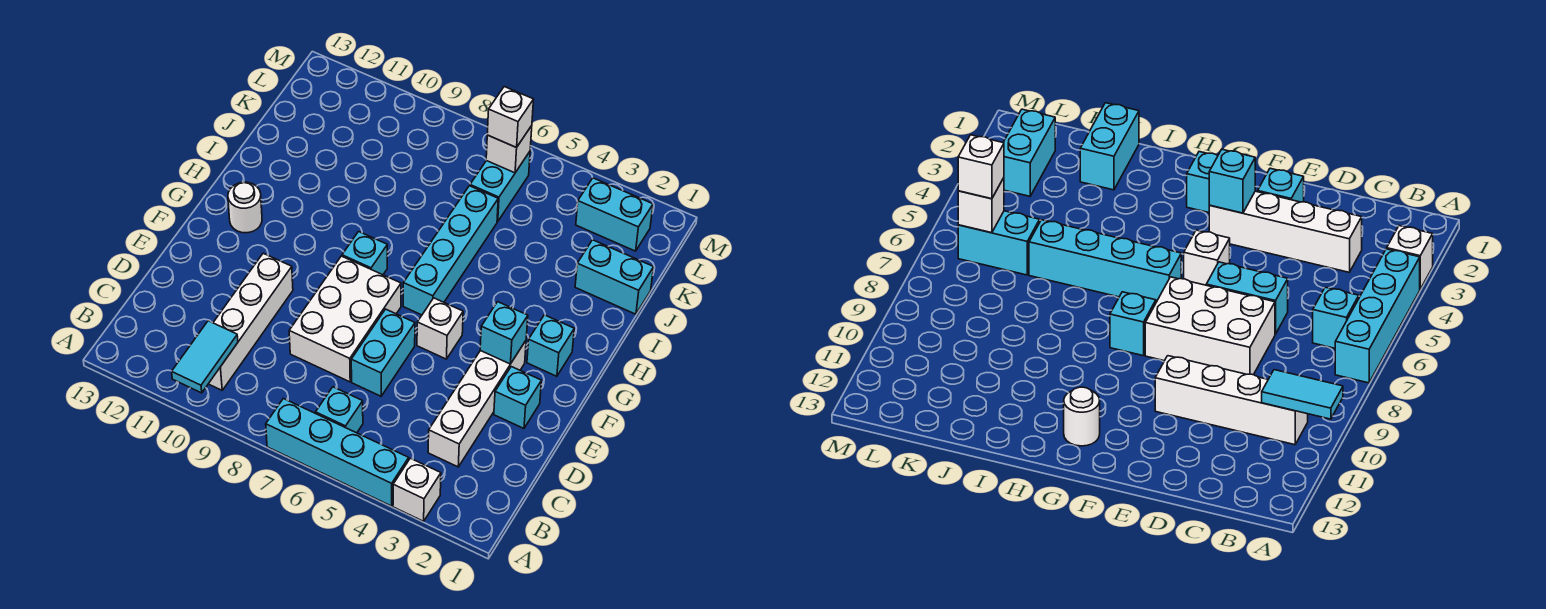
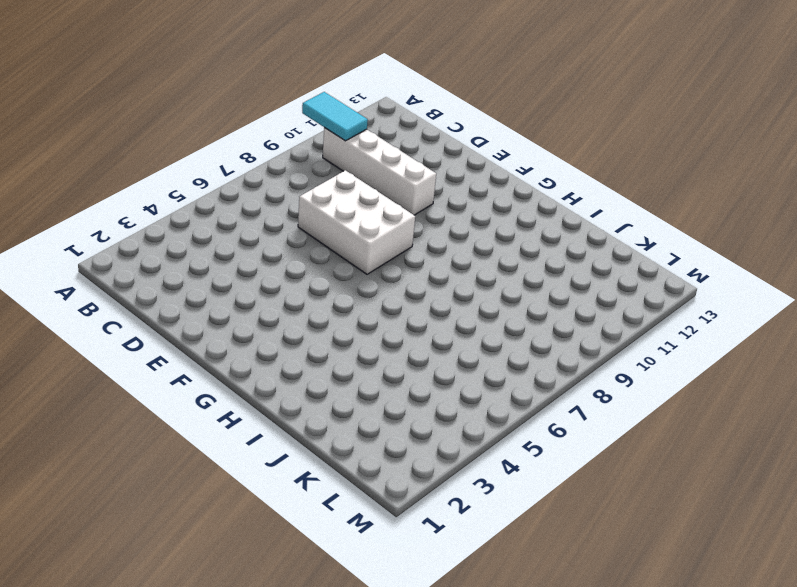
none -> white brick A3 level 1
none -> cyan brick A4:A7 level 1
none -> cyan brick B6 level 1

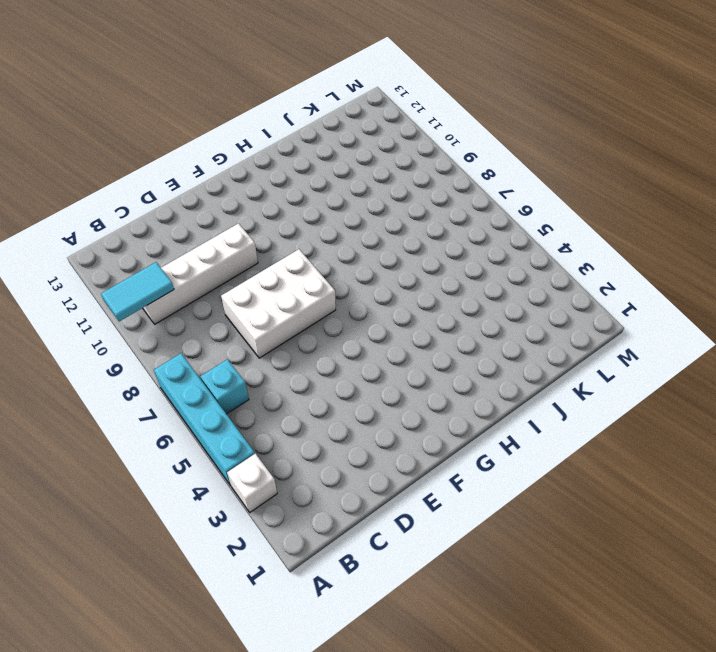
none -> white brick C3:F3 level 1
none -> cyan brick D6:E6 level 1
none -> cyan brick E2 level 1

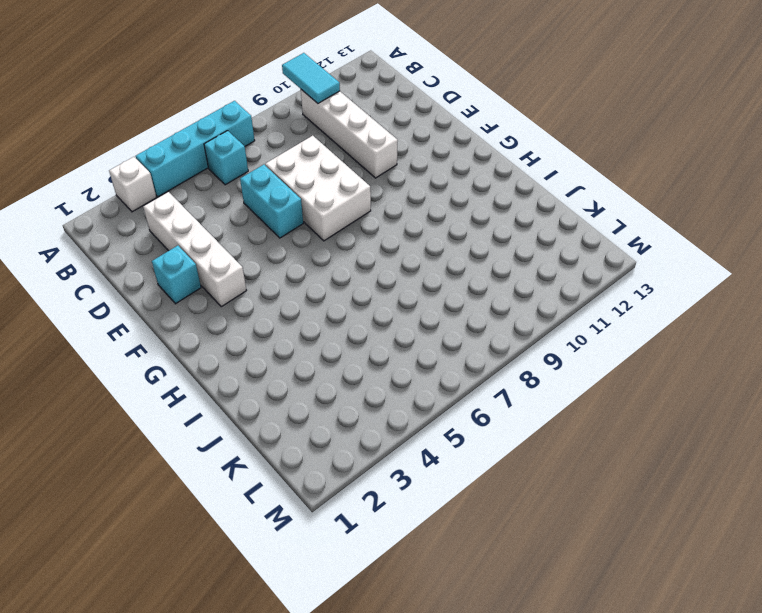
none -> white brick F5 level 1
none -> cyan brick G2 level 1
none -> cyan brick G6:J6 level 1

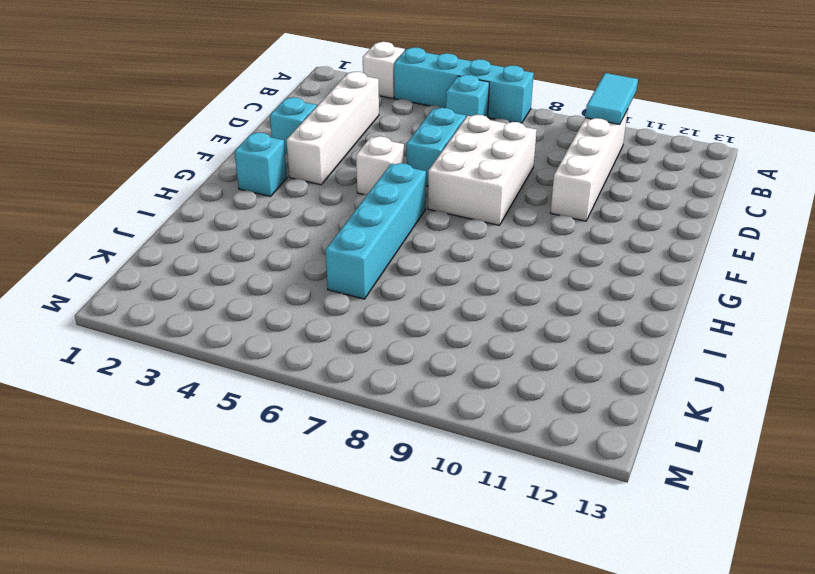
none -> cyan brick G8 level 1
none -> white round brick G12 level 1
none -> cyan brick J1:J2 level 1

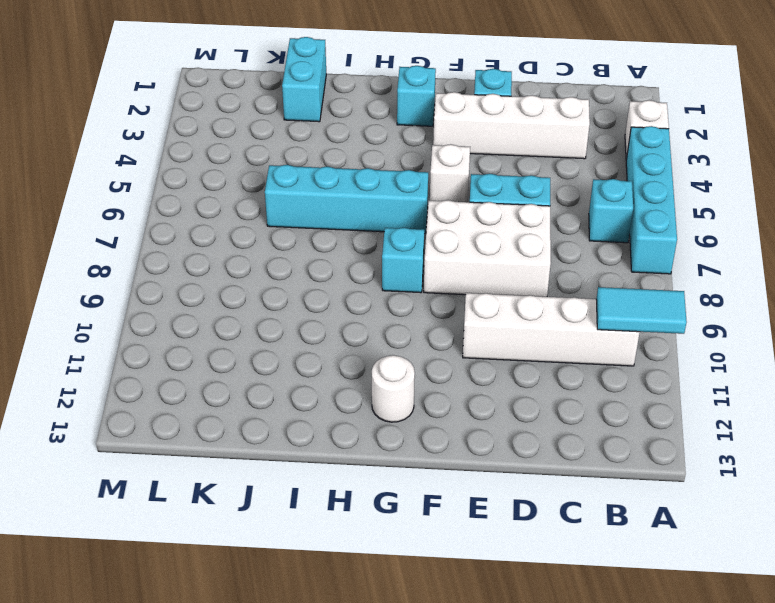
none -> cyan brick K6:L6 level 1
none -> cyan brick L2:L3 level 1
none -> cyan brick F3 level 2

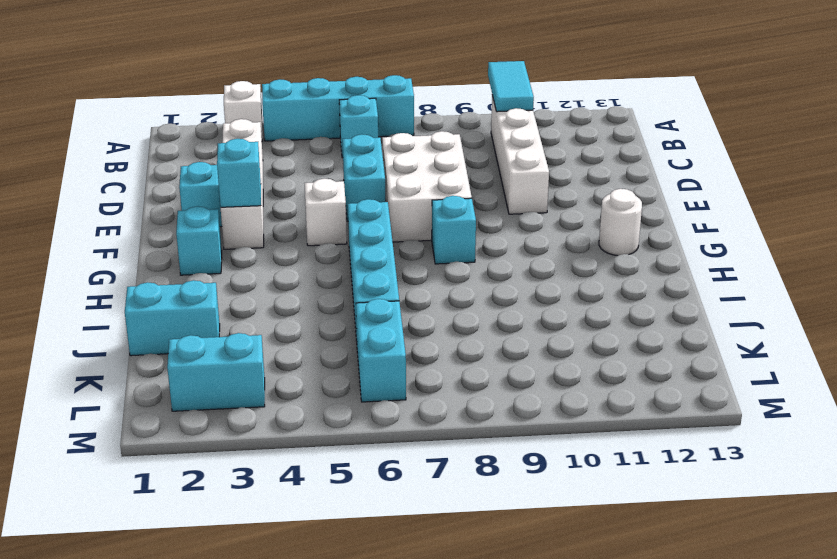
none -> white brick L6 level 2
none -> white brick L6 level 3

